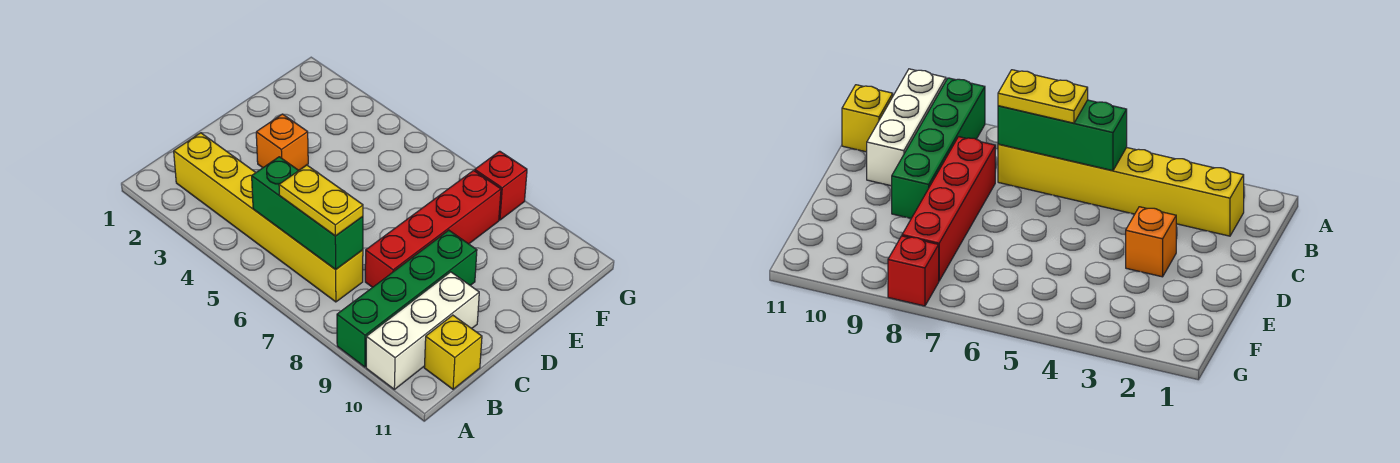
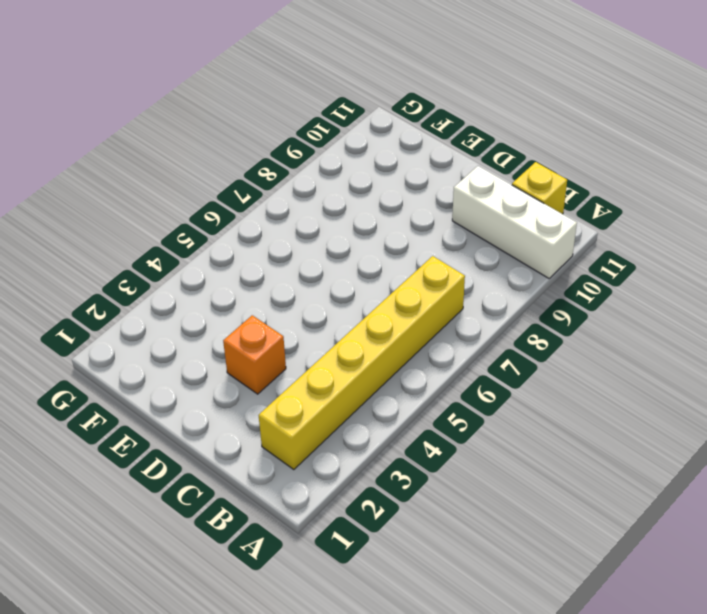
none -> green brick A9:D9 level 1
none -> red brick C8:F8 level 1

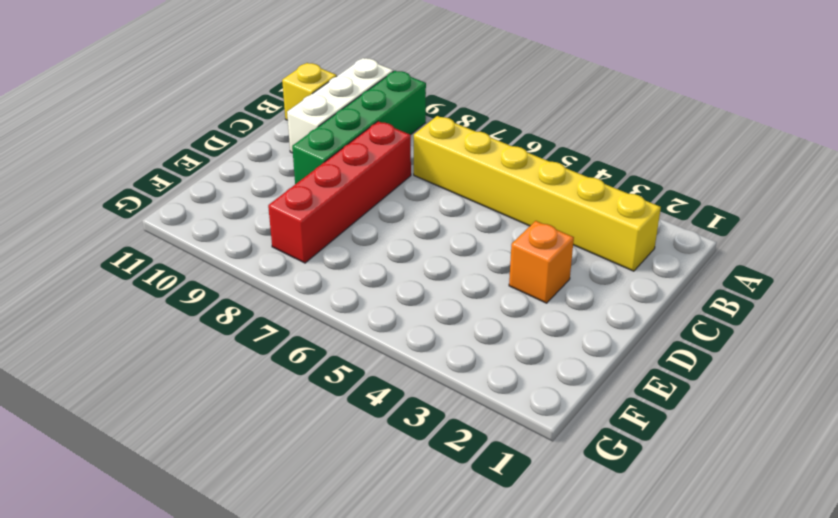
none -> red brick G8 level 1
none -> green brick B5:B7 level 2

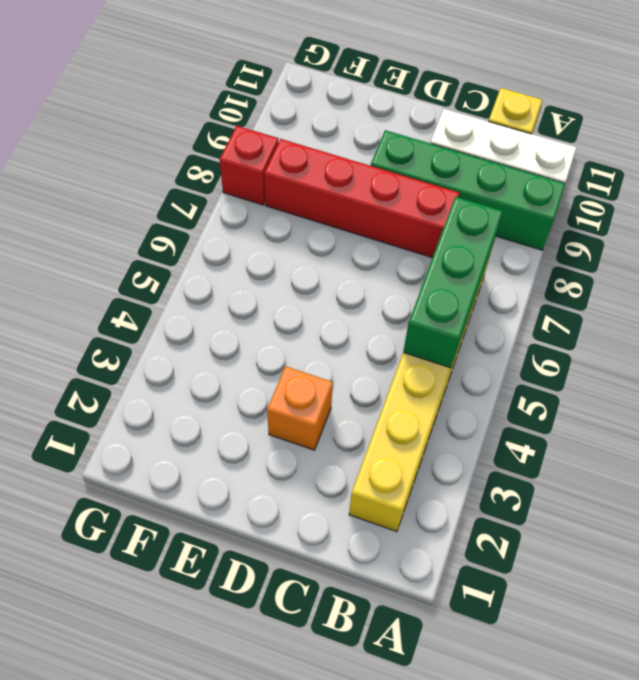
none -> yellow plate B6:B7 level 3

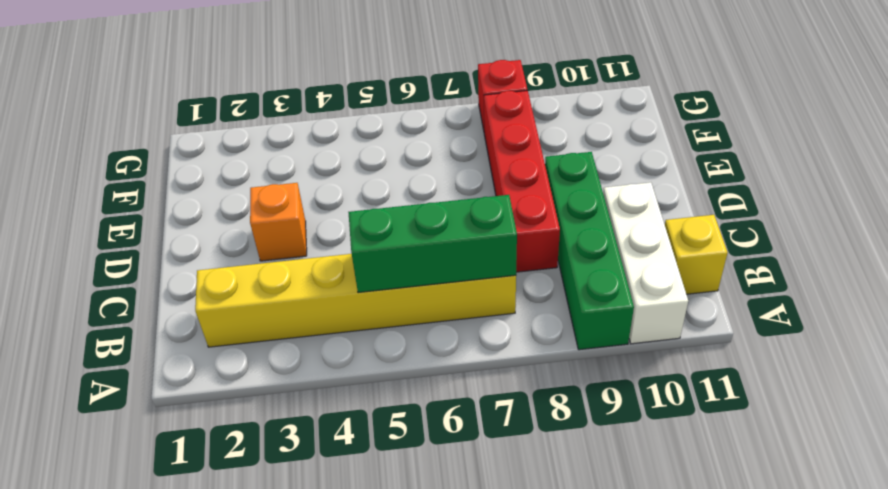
none -> yellow plate B6:B7 level 3

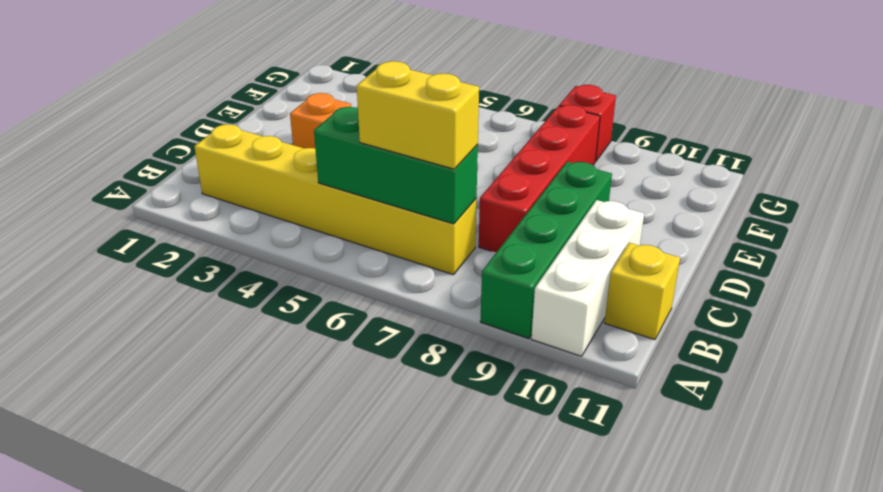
yellow brick B6:B7 level 3 -> yellow plate B6:B7 level 3

